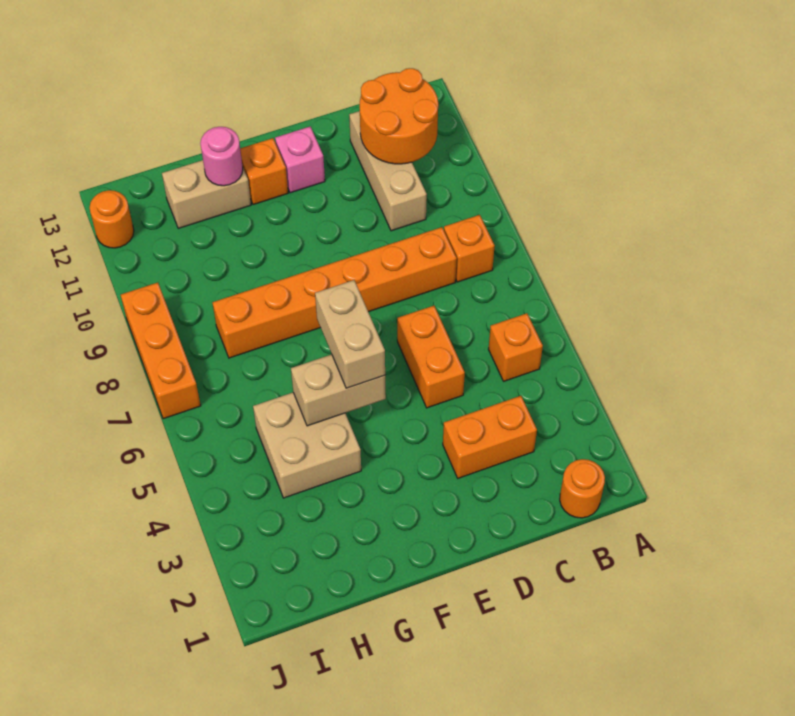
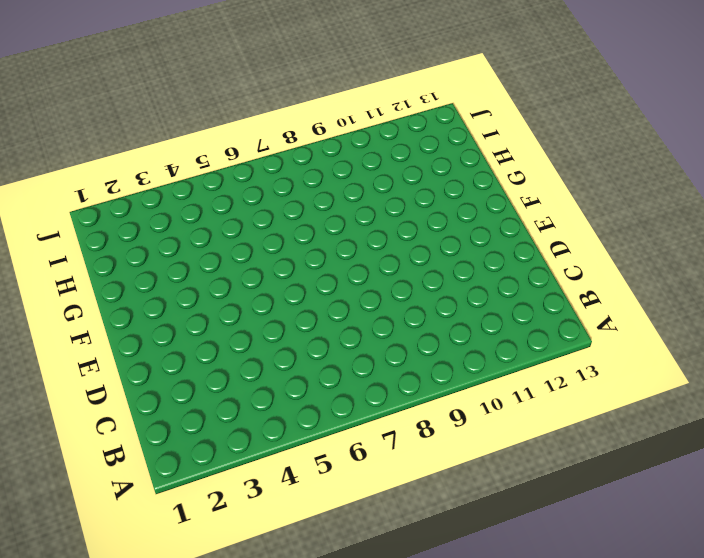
none -> orange round brick B1 level 1
none -> orange brick B5 level 1
none -> orange brick B8 level 1

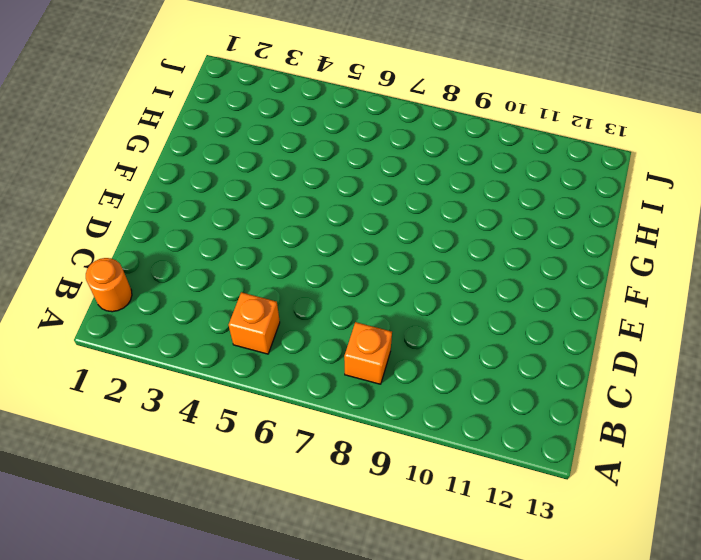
none -> orange brick C3:D3 level 1
none -> orange brick C8:H8 level 1
none -> tan brick C10:C12 level 1

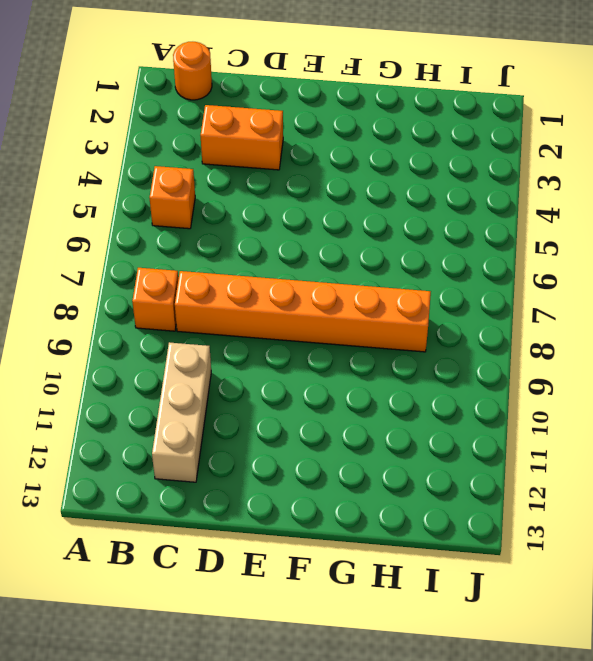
none -> orange brick D5:D6 level 1
none -> pink brick E12 level 1
none -> orange brick F12 level 1

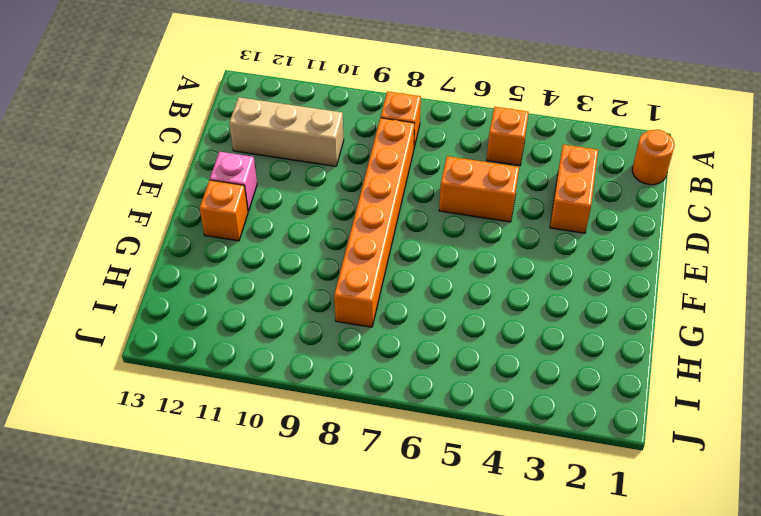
none -> tan brick G4:H5 level 1
none -> tan brick G12:H12 level 1
none -> orange brick J7:J9 level 1

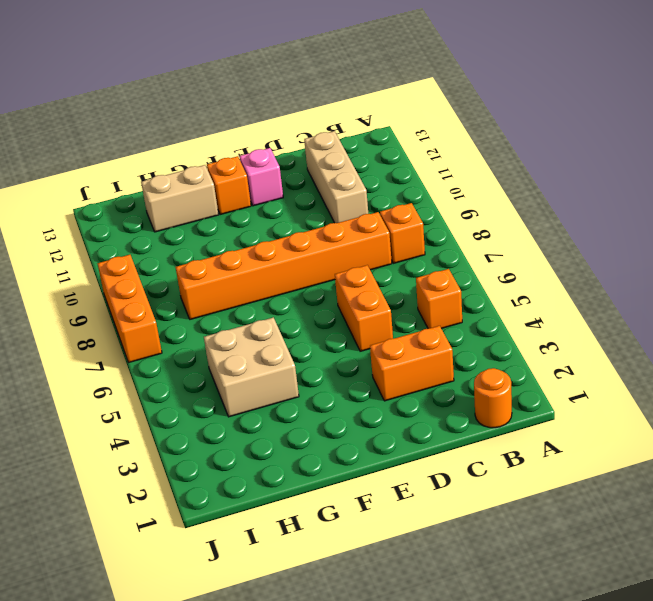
none -> orange round brick J12 level 1
none -> orange round brick B11:C12 level 2
none -> tan brick F5:G5 level 2

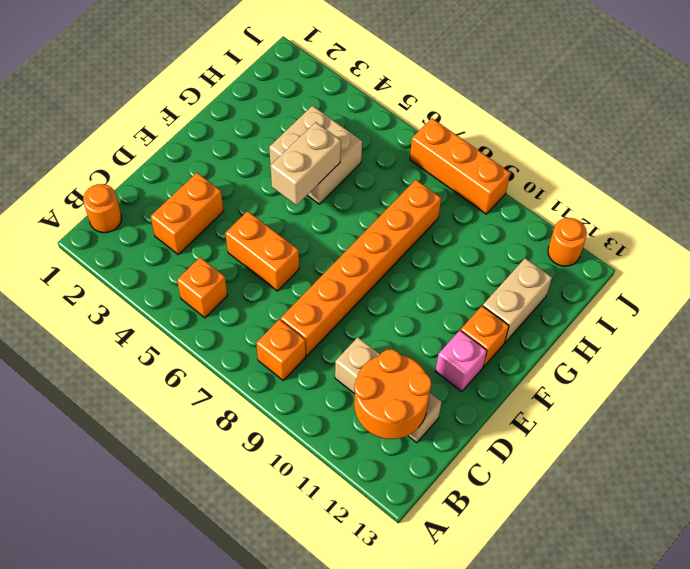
none -> pink round brick G12 level 2
none -> tan brick F5:F6 level 3

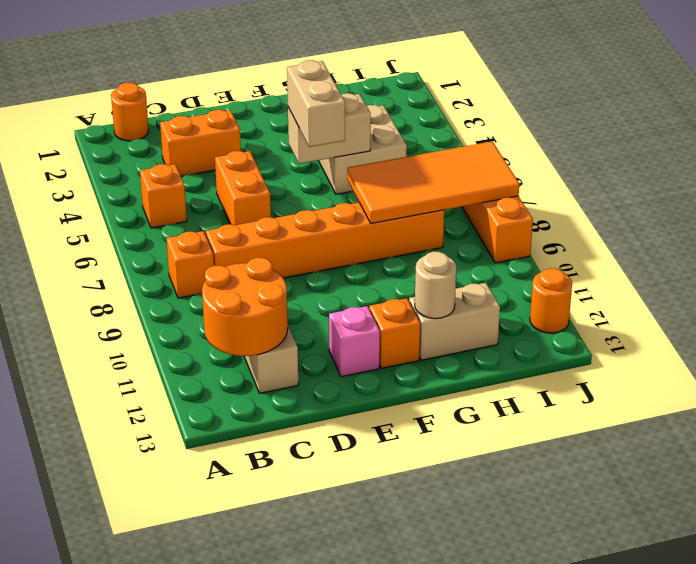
orange tile G7:J8 level 2 -> none
tan round brick G12 level 2 -> pink round brick G12 level 2

